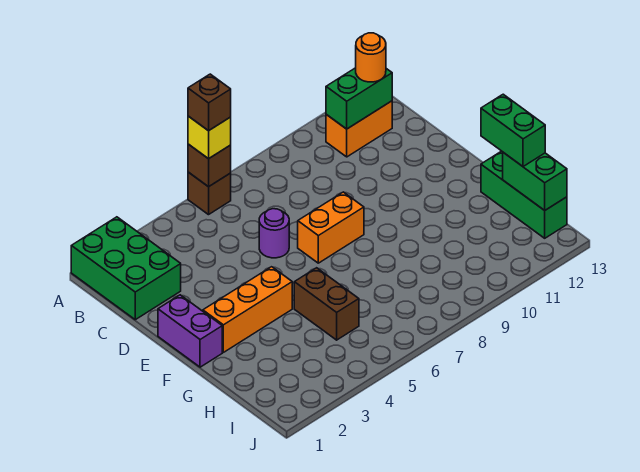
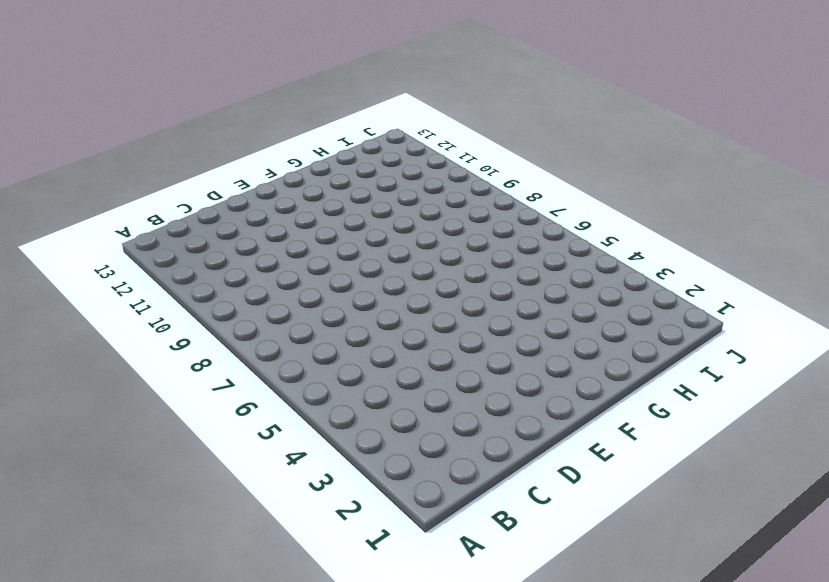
none -> green brick A1:C2 level 1
none -> brown brick A6 level 1
none -> orange brick B11:B12 level 1

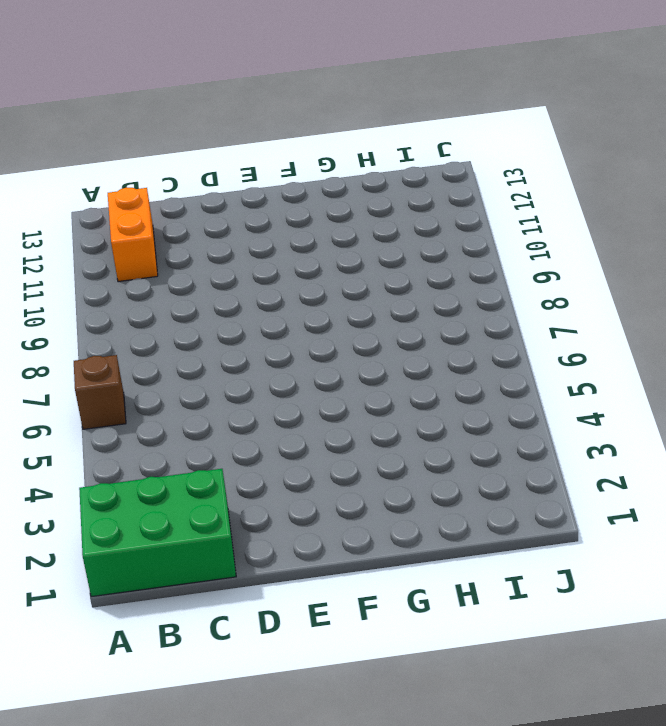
none -> purple round brick D6 level 1
none -> purple brick E1:F1 level 1
none -> orange brick E7:E8 level 1

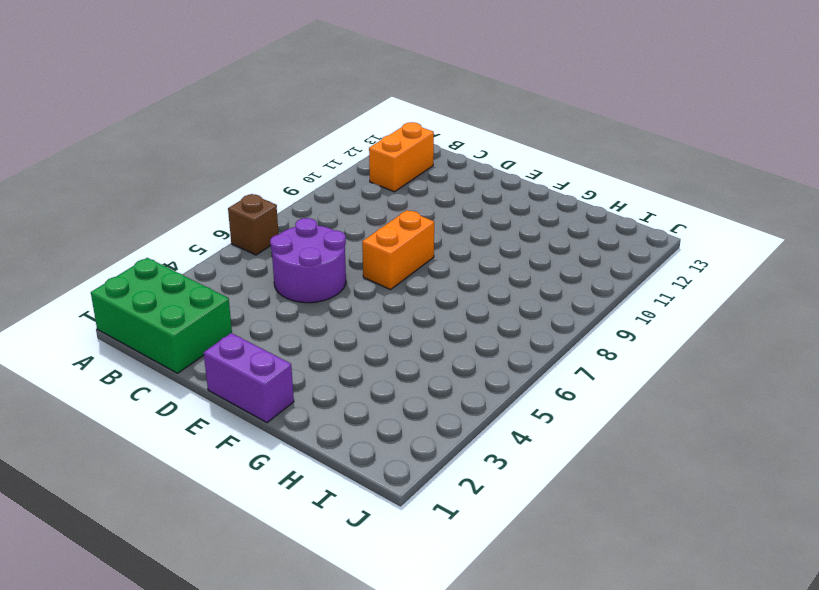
purple round brick C5:D6 level 1 -> purple round brick D6 level 1
none -> orange brick F2:F4 level 1
none -> brown brick G5:H5 level 1
none -> green brick G13:I13 level 1

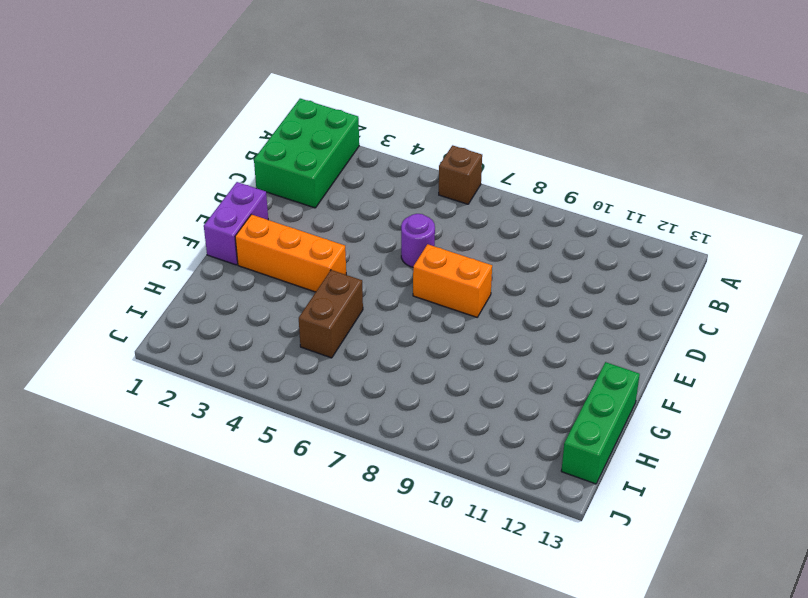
none -> orange brick B11:B12 level 1
none -> brown brick A6 level 2
none -> green brick B11:B12 level 2

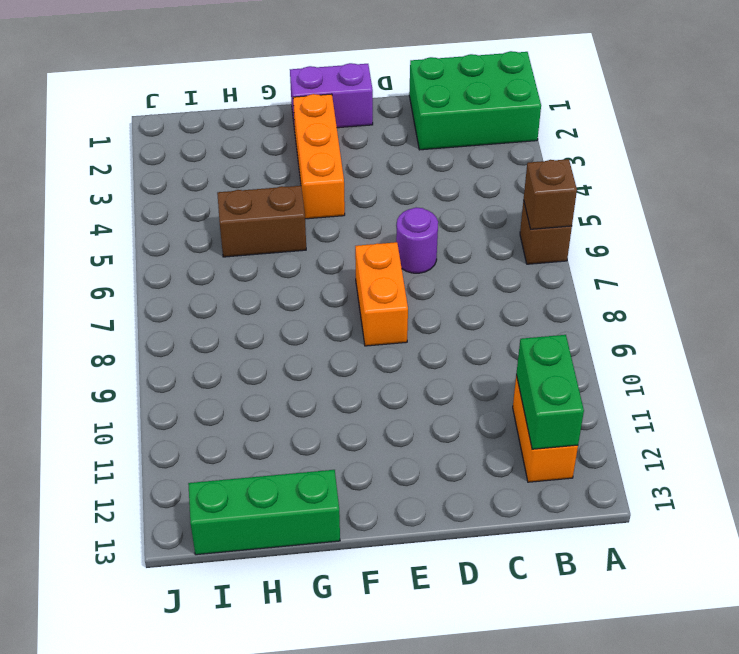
none -> green brick H13:I13 level 2
none -> yellow brick A6 level 3
none -> orange round brick B12 level 3

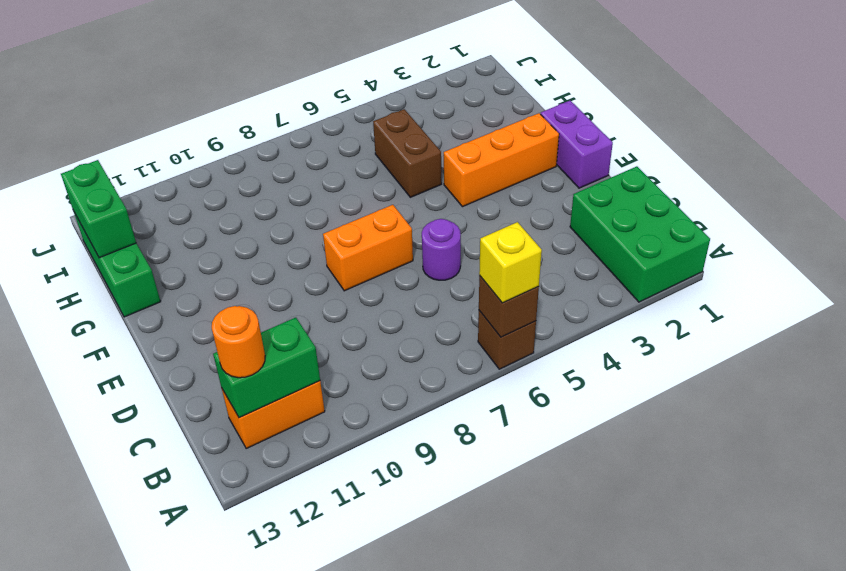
none -> green brick G13:H13 level 3
none -> brown brick A6 level 4

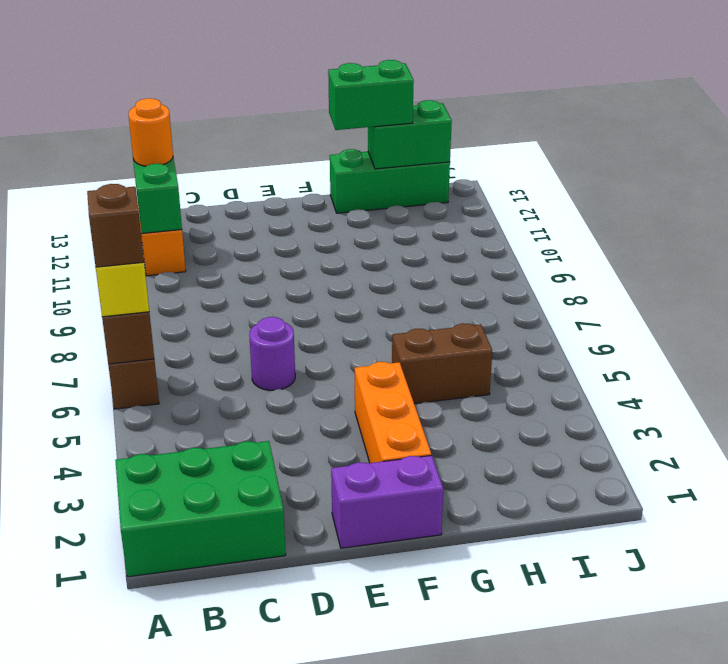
none -> orange brick E7:E8 level 1

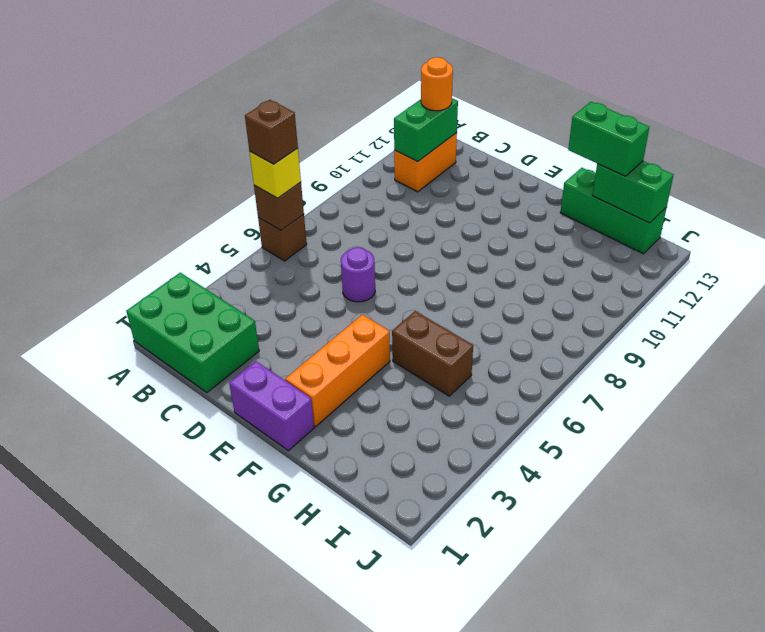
none -> orange brick E7:E8 level 1

